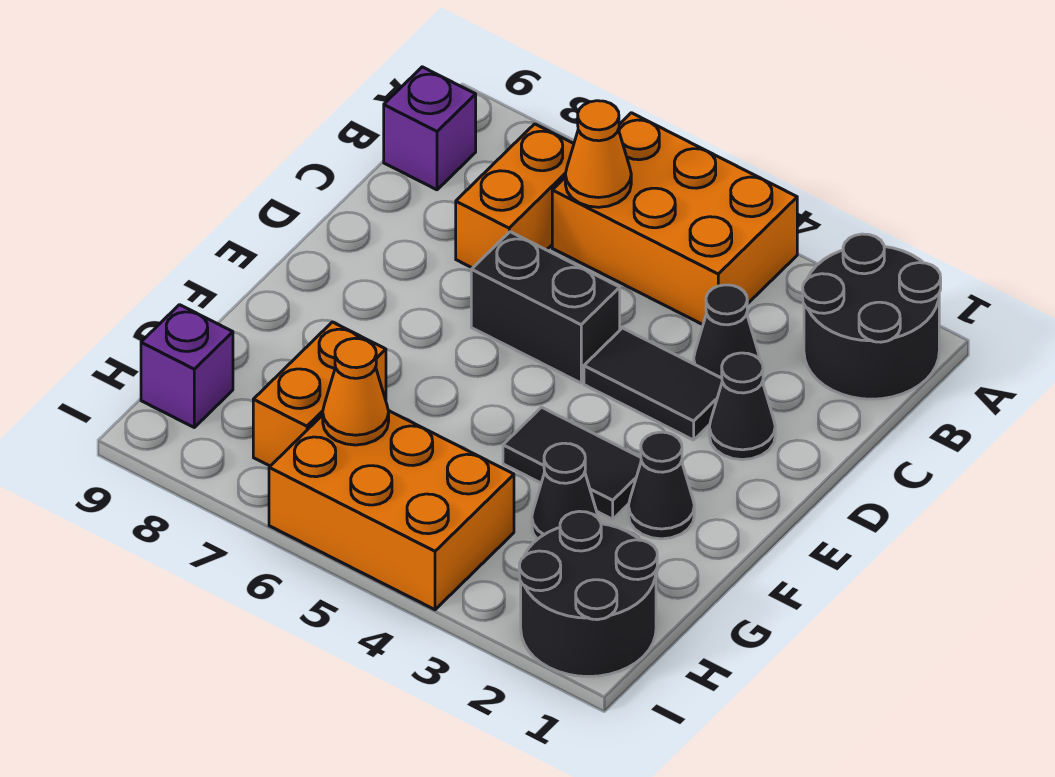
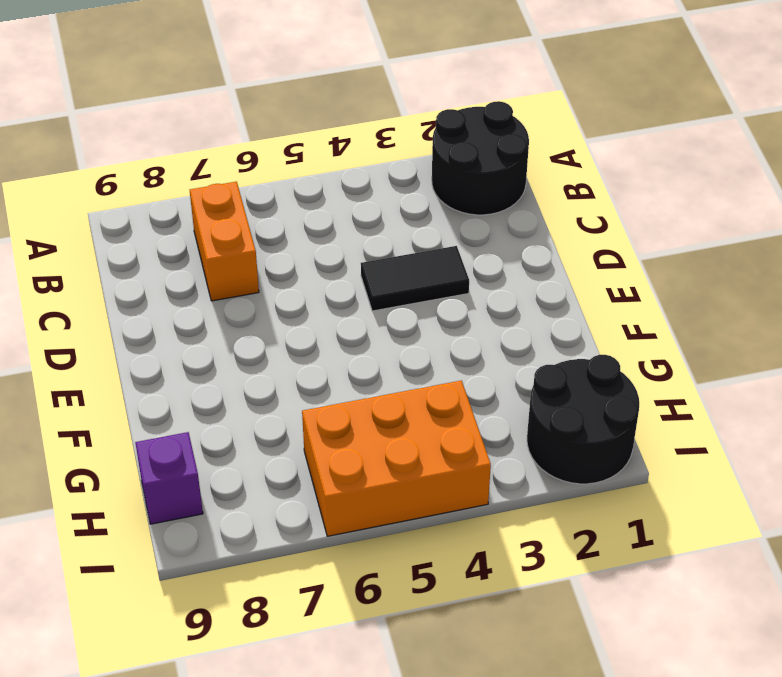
none -> orange brick A4:B6 level 1
none -> purple brick B9 level 1
none -> black cone C3 level 1

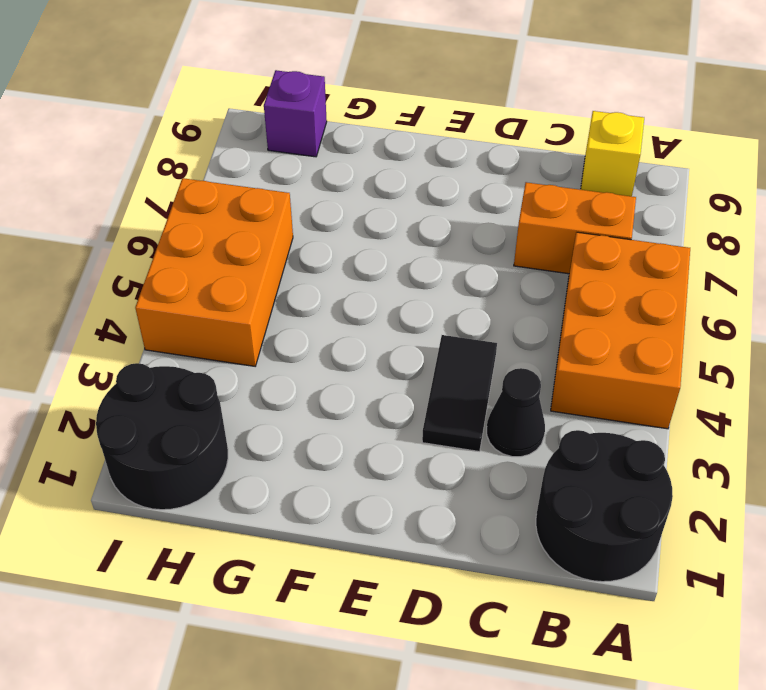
yellow brick B9 level 1 -> purple brick B9 level 1
none -> black cone D2 level 1
none -> black brick D5:D6 level 1
none -> black cone F2 level 1

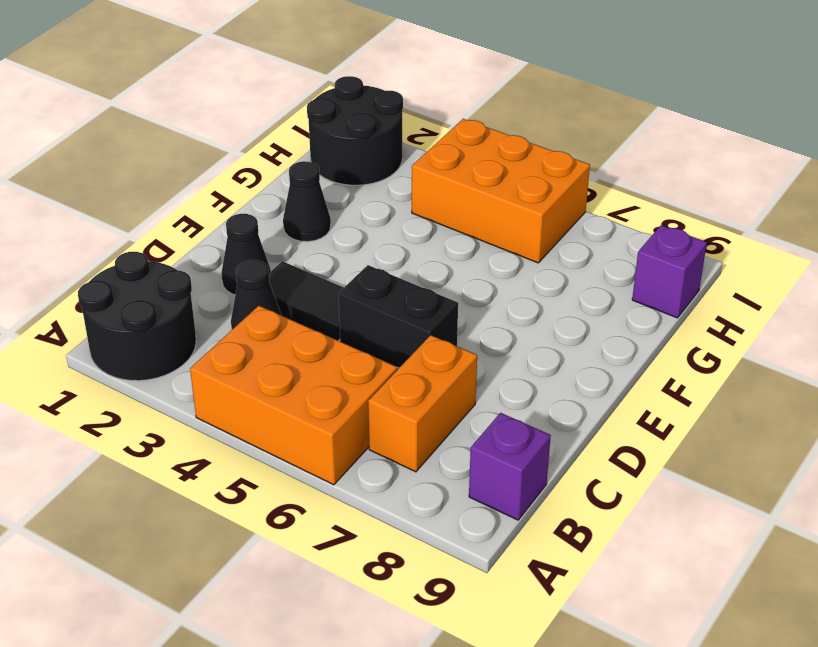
none -> black tile F3:F4 level 1
none -> black cone G3 level 1
none -> orange brick G7:H7 level 1

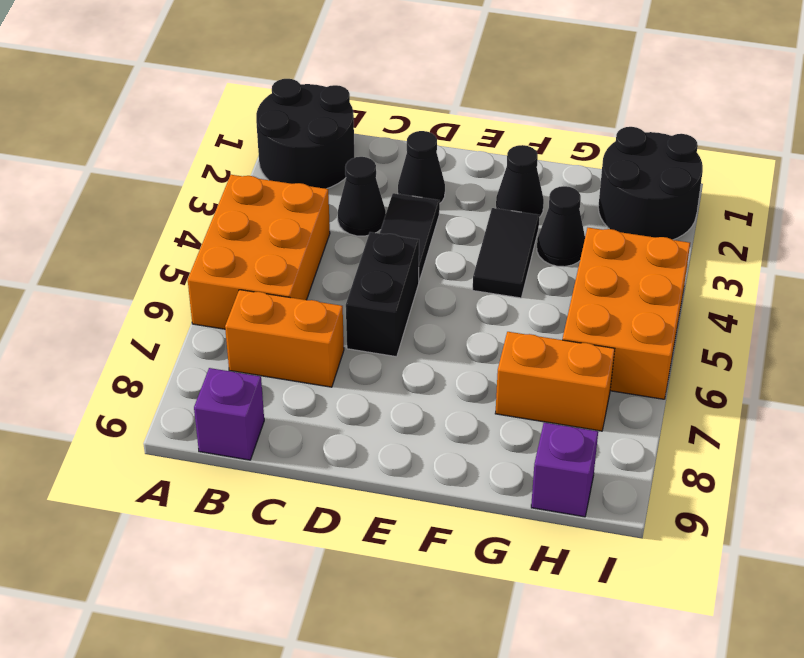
none -> orange cone B6 level 2
none -> orange cone H6 level 2

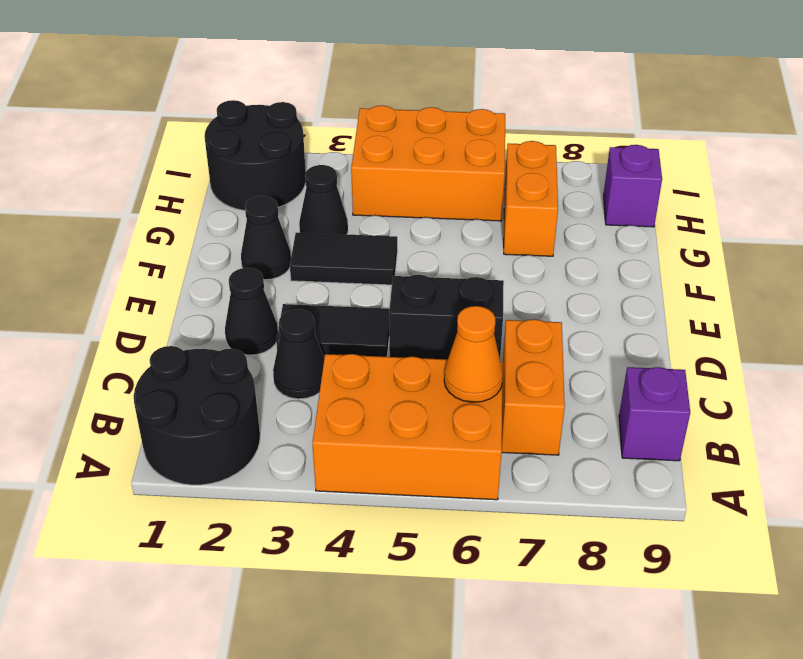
none -> orange cone H6 level 2

